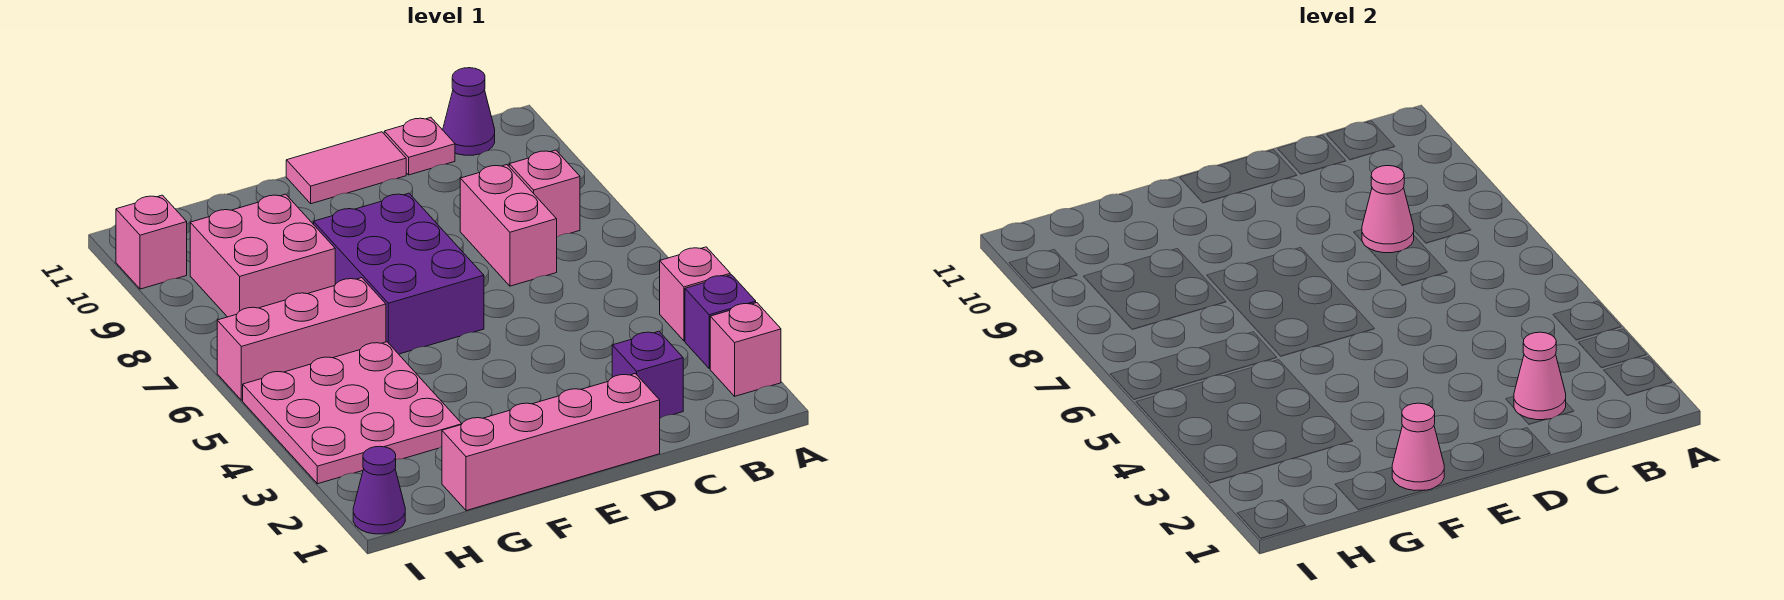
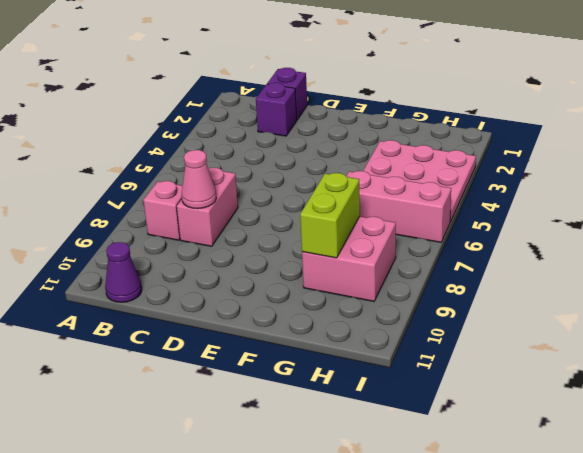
purple brick C1 level 1 -> purple brick A3 level 1
lime brick G8:G9 level 2 -> none
none -> pink brick A2 level 1
none -> pink brick A4 level 1
none -> pink plate C11 level 1

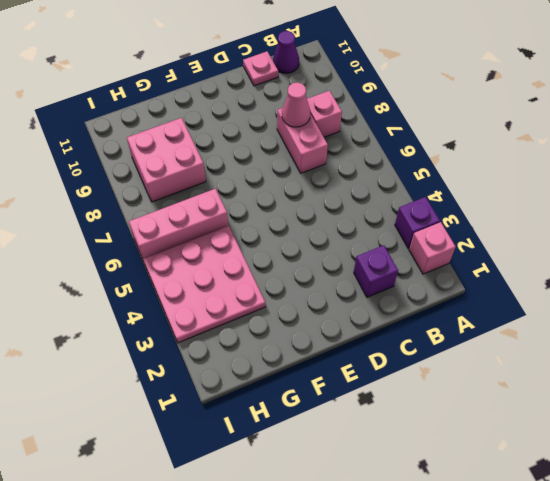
none -> pink brick A4 level 1
none -> pink brick D1:G1 level 1
none -> pink tile D11:E11 level 1

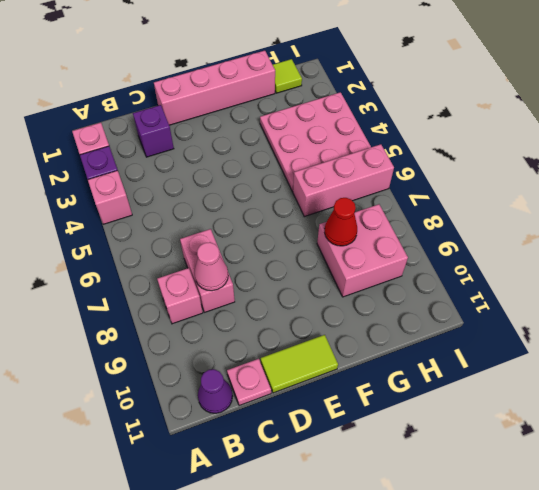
lime tile D11:E11 level 1 -> pink tile D11:E11 level 1
red cone G8 level 2 -> none
lime tile H1 level 1 -> none
none -> purple brick E6:F8 level 1
none -> purple cone I1 level 1
none -> pink brick I10 level 1

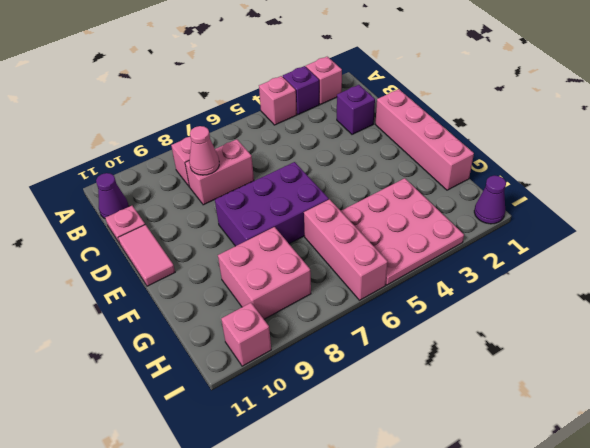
none -> pink cone C2 level 2
none -> pink cone F1 level 2

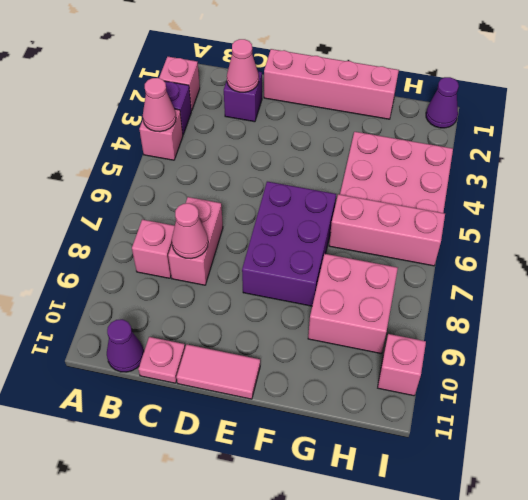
pink cone A4 level 2 -> pink cone F1 level 2

